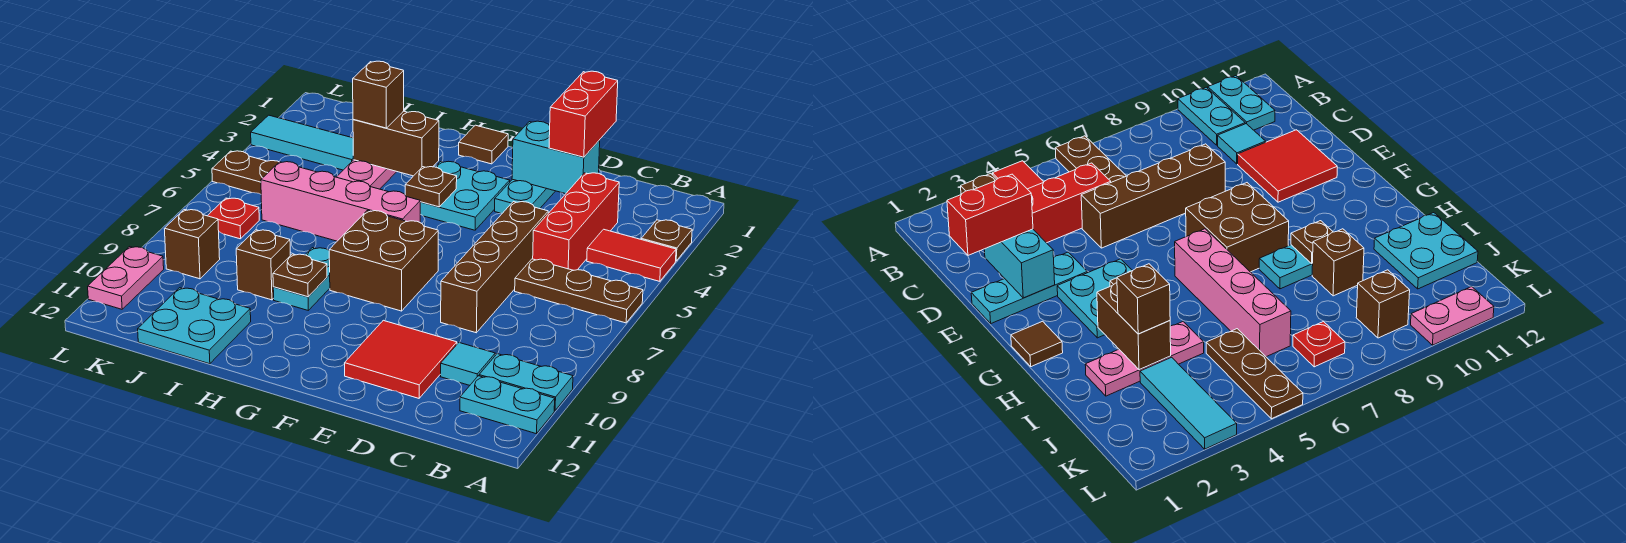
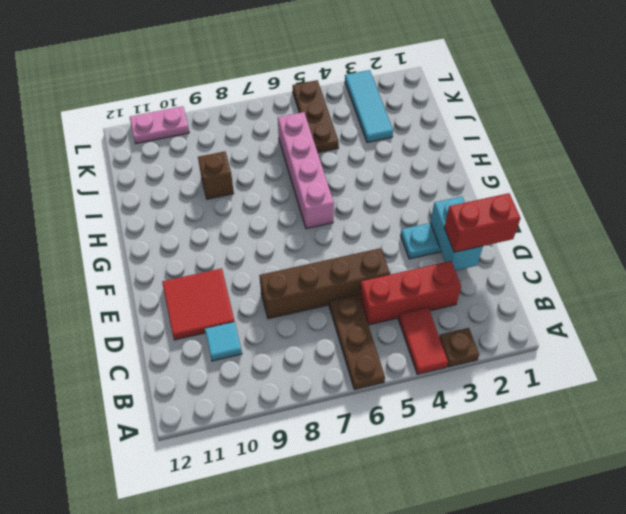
none -> cyan plate A10:B10 level 1
none -> cyan plate A11:B11 level 1
none -> cyan plate F3:G4 level 1

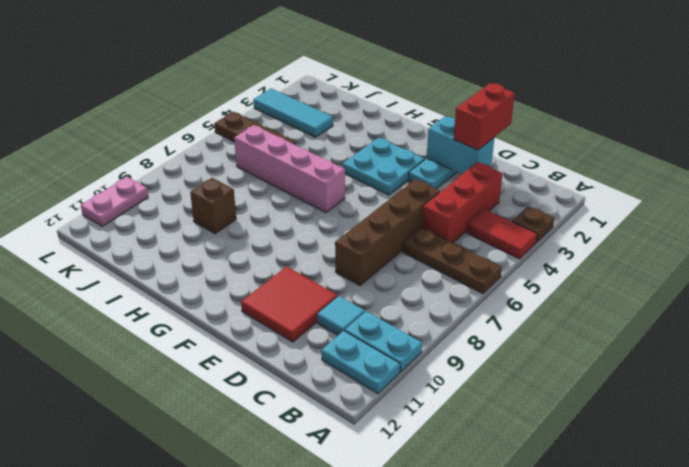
none -> brown brick F7:G8 level 1
none -> brown tile G1 level 1
none -> cyan plate H8:H9 level 1

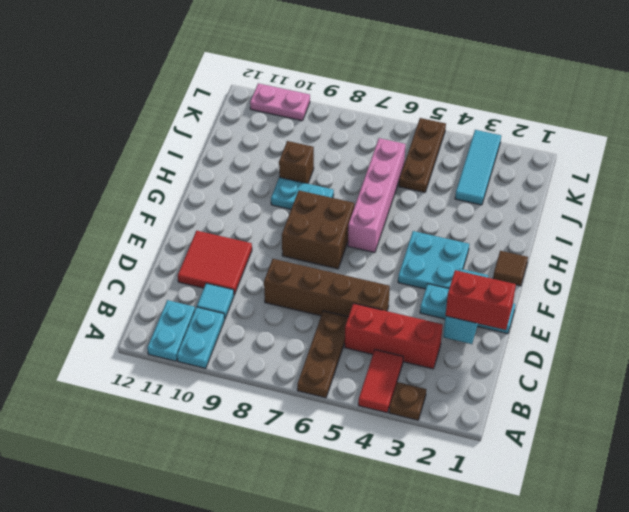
none -> pink plate I2:I4 level 1
none -> cyan plate I11:J12 level 1
none -> red plate K7 level 1

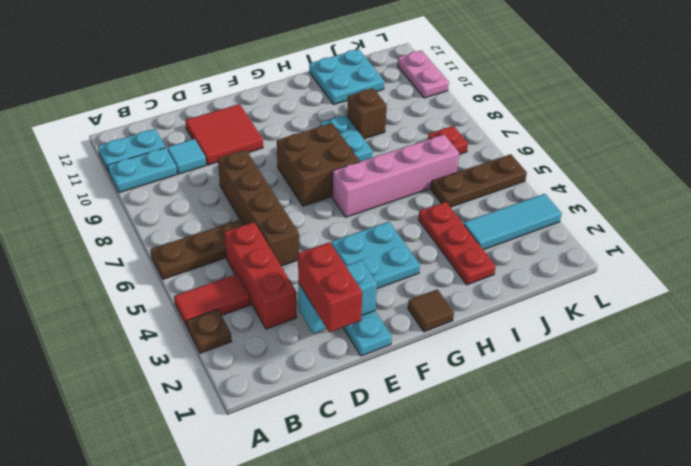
red plate I2:I4 level 1 -> pink plate I2:I4 level 1
none -> brown brick K9 level 1
none -> brown plate G4 level 2
none -> brown brick H3:I3 level 2

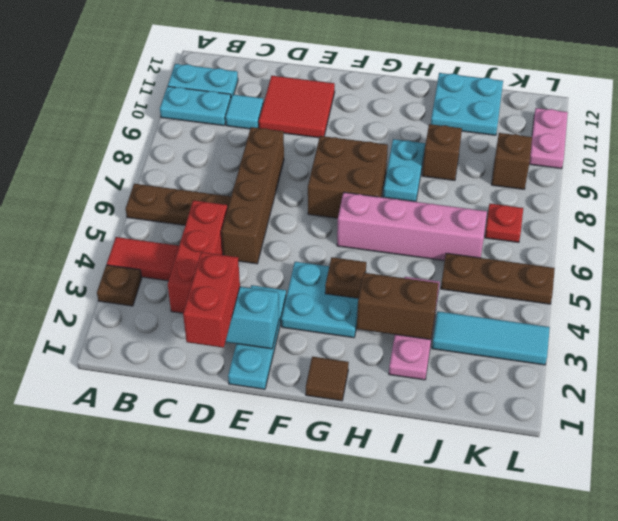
none -> brown plate H9 level 2
none -> brown brick I3 level 3

